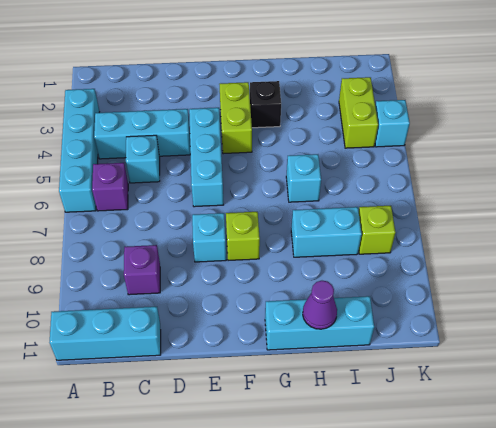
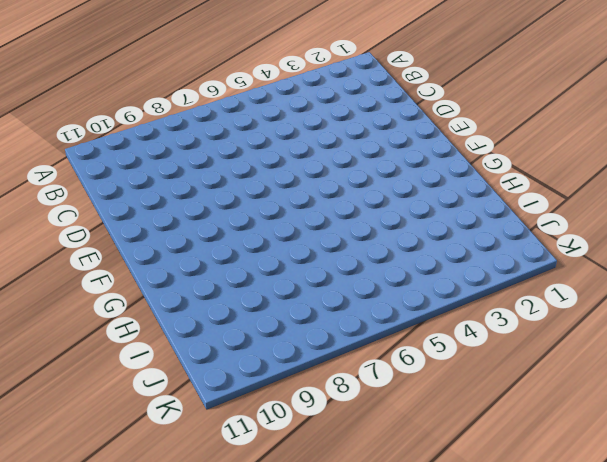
none -> cyan brick A3:A6 level 1
none -> cyan brick A11:C11 level 1
none -> cyan brick B4:D4 level 1

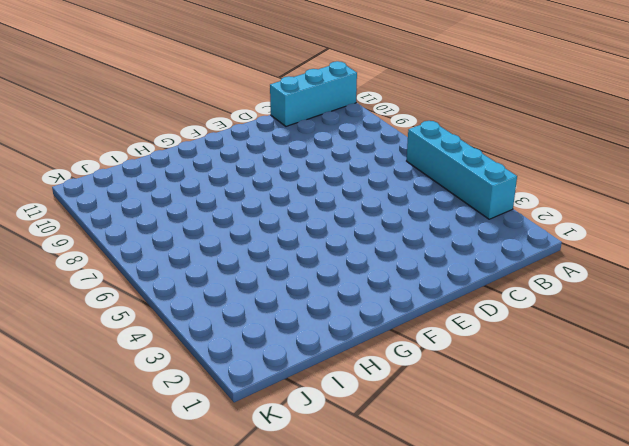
none -> cyan brick B4:D4 level 1
none -> purple brick B6 level 1
none -> cyan brick C5 level 1

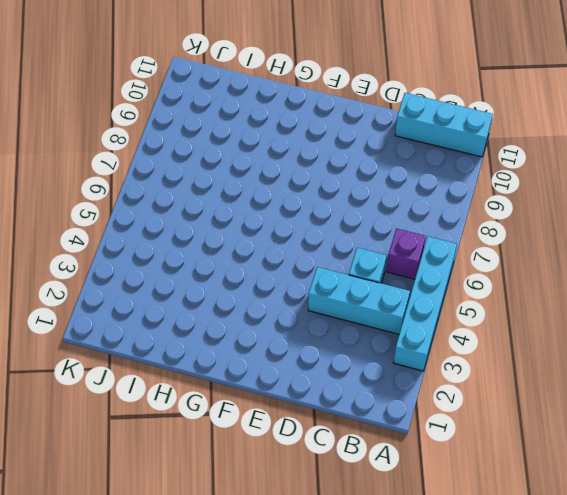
none -> purple brick C9 level 1
none -> cyan brick E4:E6 level 1
none -> cyan brick E8 level 1

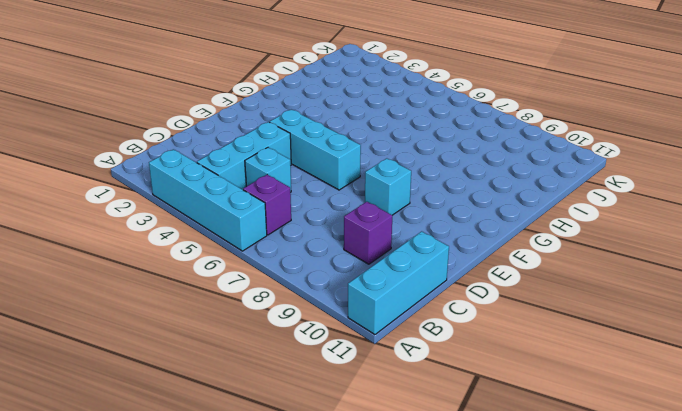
none -> lime brick F3:F4 level 1
none -> lime brick F8 level 1
none -> black brick G3 level 1

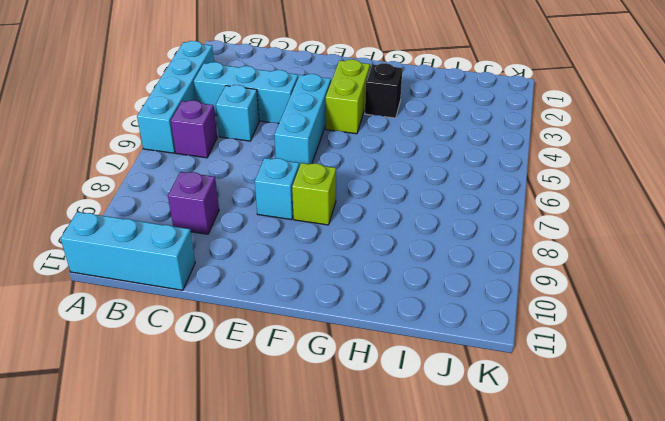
none -> cyan brick G11:I11 level 1
none -> cyan brick H6 level 1
none -> cyan brick H8:I8 level 1

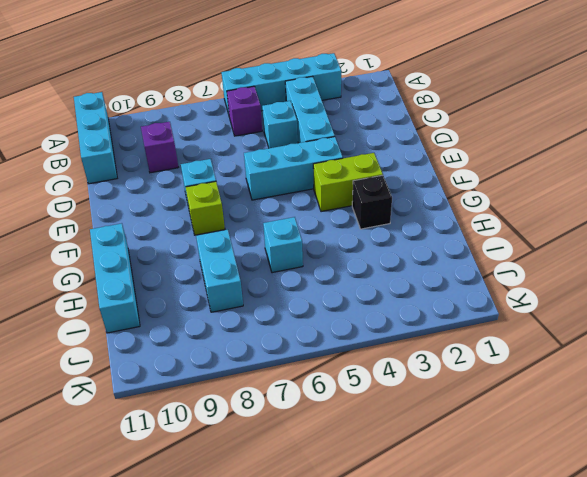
none -> lime brick J3:J4 level 1
none -> lime brick J8 level 1
none -> cyan brick K4 level 1

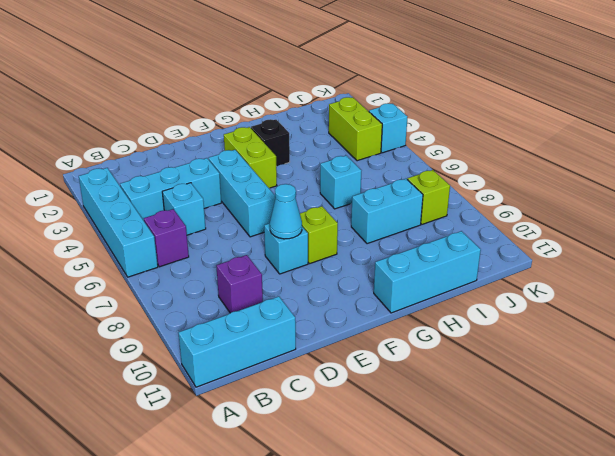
cyan cone E8 level 2 -> none
none -> purple cone H11 level 2

